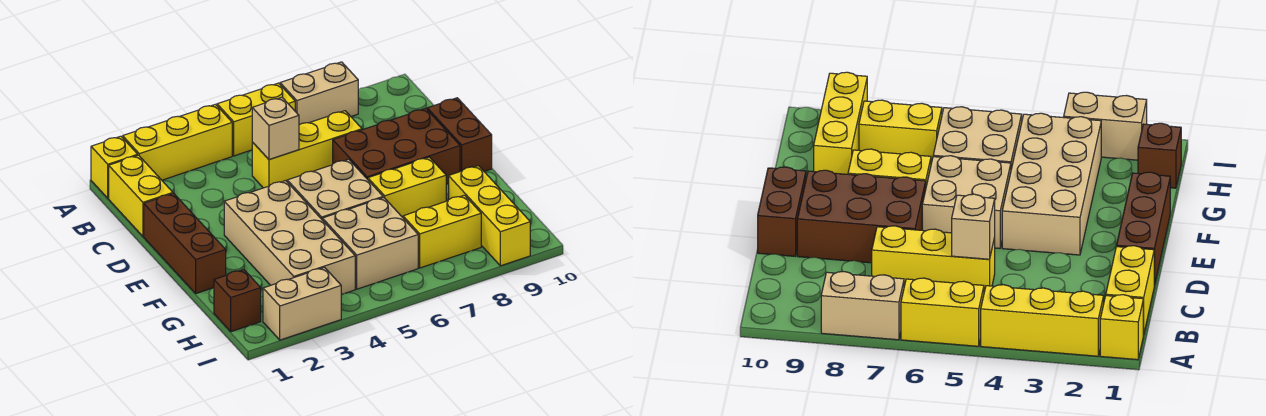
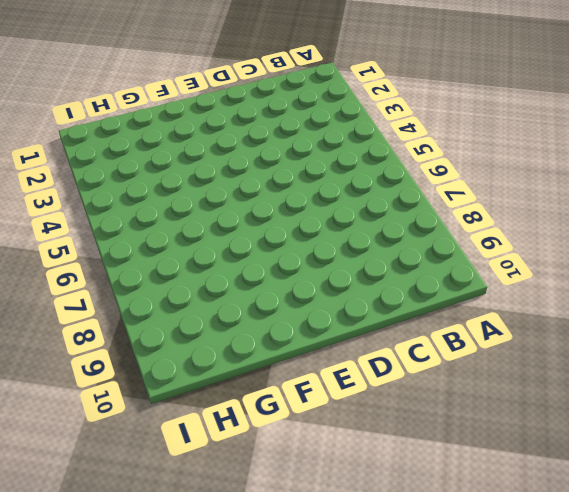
none -> yellow brick A1 level 1
none -> yellow brick A2:A4 level 1
none -> yellow brick A5:A6 level 1

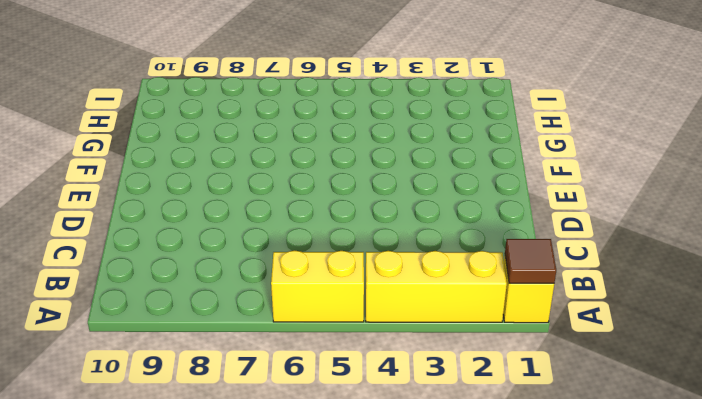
brown tile A1 level 2 -> none
none -> tan brick A7:A8 level 1
none -> yellow brick B1:C1 level 1
none -> yellow brick C5:C7 level 1

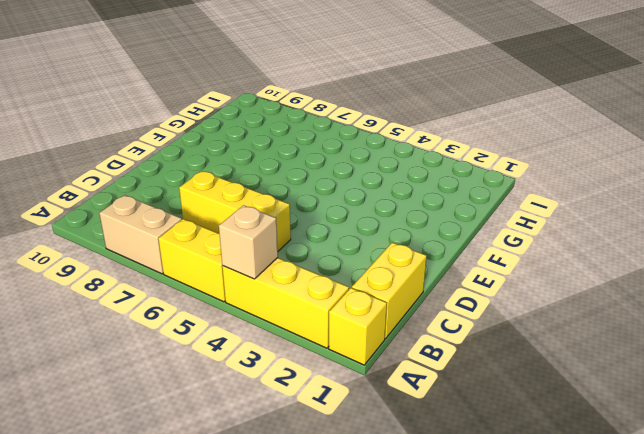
tan brick A4 level 2 -> tan brick C5 level 2
none -> brown brick D1:F1 level 1
none -> brown brick D7:E9 level 1
none -> brown brick D10:E10 level 1

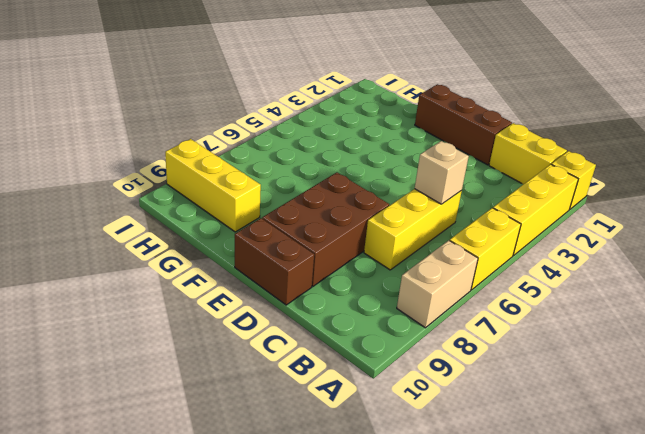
none -> tan brick E3:H4 level 1
none -> tan brick E5:F6 level 1
none -> yellow brick F7:F8 level 1

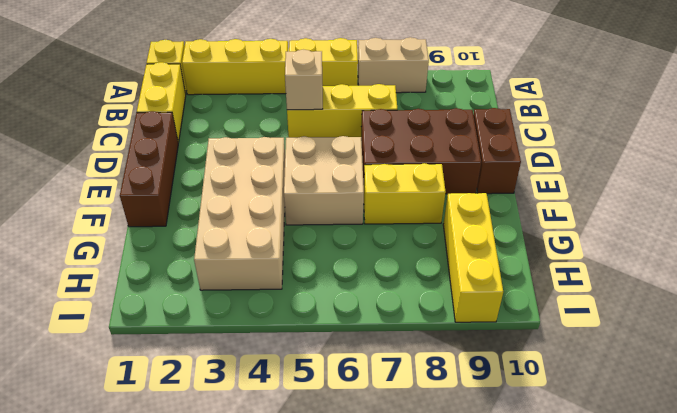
none -> tan brick G5:H6 level 1
none -> brown brick H1 level 1
none -> yellow brick H7:H8 level 1

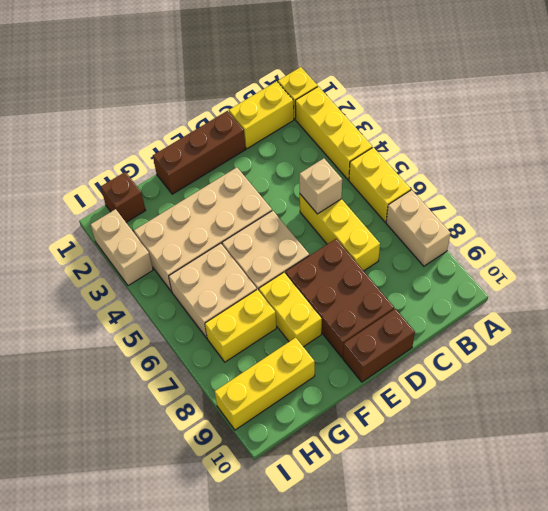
yellow brick G7:H7 level 1 -> yellow brick H7:H8 level 1

